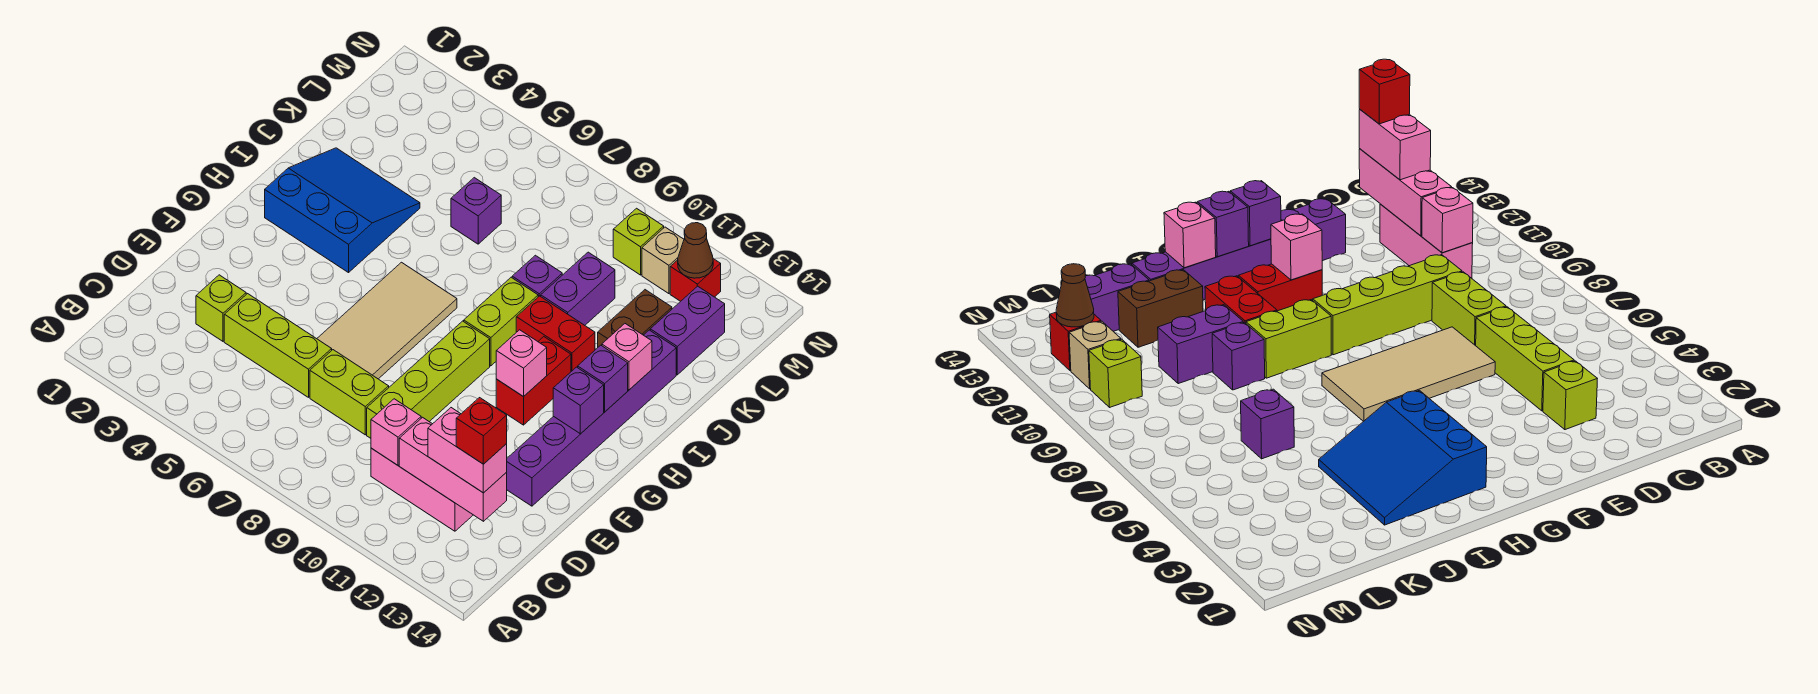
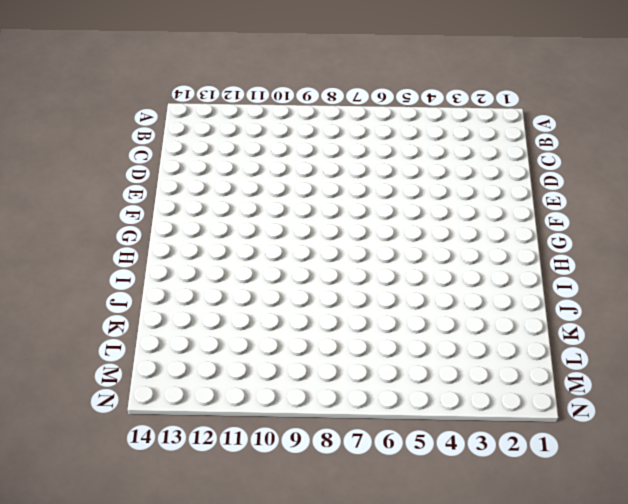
none -> pink brick C10:C12 level 1
none -> lime brick D3 level 1
none -> lime brick D4:D6 level 1

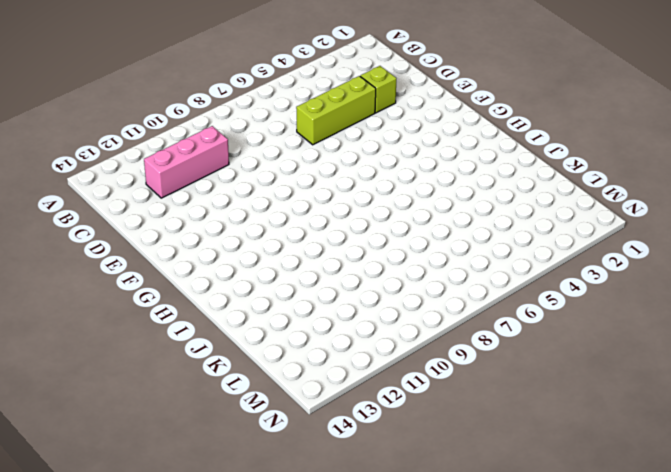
none -> lime brick D7:D8 level 1
none -> lime brick D9:G9 level 1
none -> tan tile E6:H7 level 1

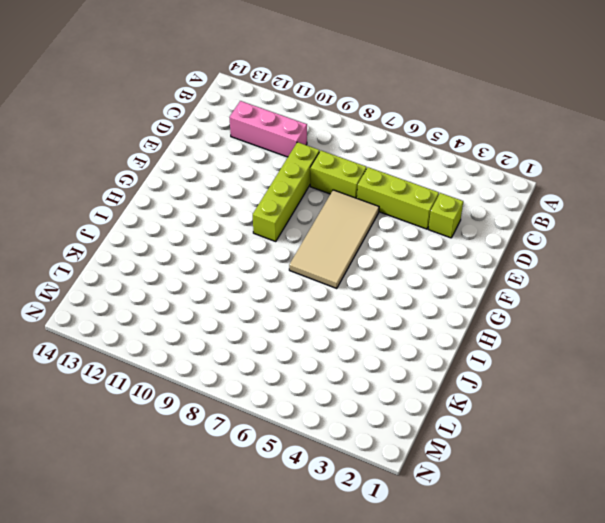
none -> purple brick E13:J13 level 1
none -> red brick G11:H11 level 1
none -> blue slope H2:J4 level 1 top H

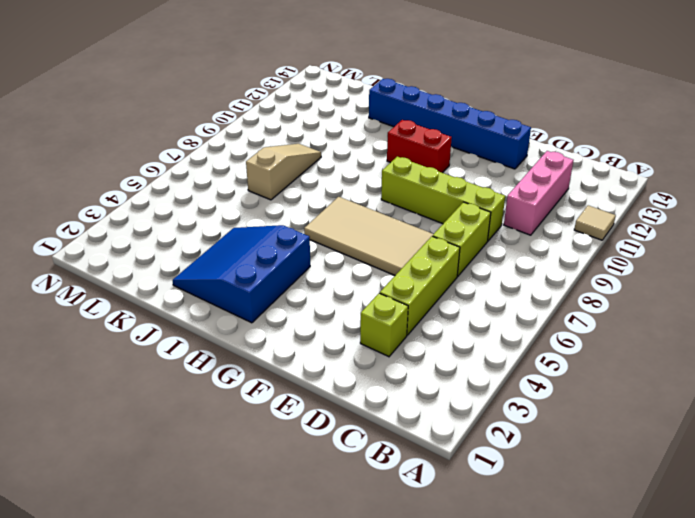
tan tile A11 level 1 -> none
blue brick E13:J13 level 1 -> purple brick E13:J13 level 1
tan slope K7:K9 level 1 top 7 -> none
none -> lime brick H9:I9 level 1
none -> red brick I10:I11 level 1
none -> purple brick J9 level 1

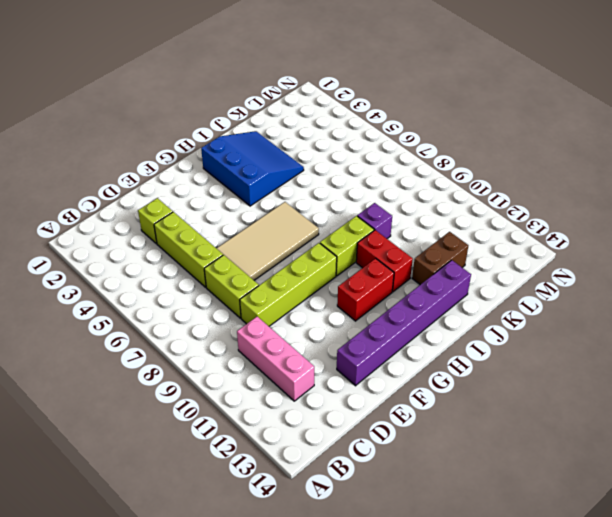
none -> purple brick J10:K10 level 1
none -> purple brick K6 level 1
none -> purple brick K13:L13 level 1

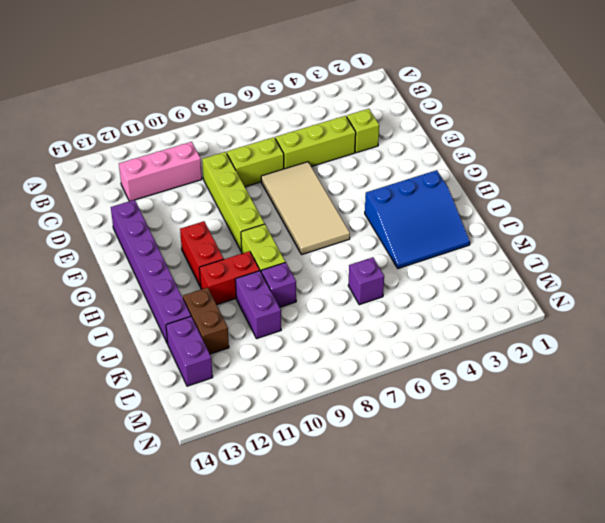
none -> lime brick M10 level 1
none -> tan brick M11 level 1
none -> red brick M12 level 1

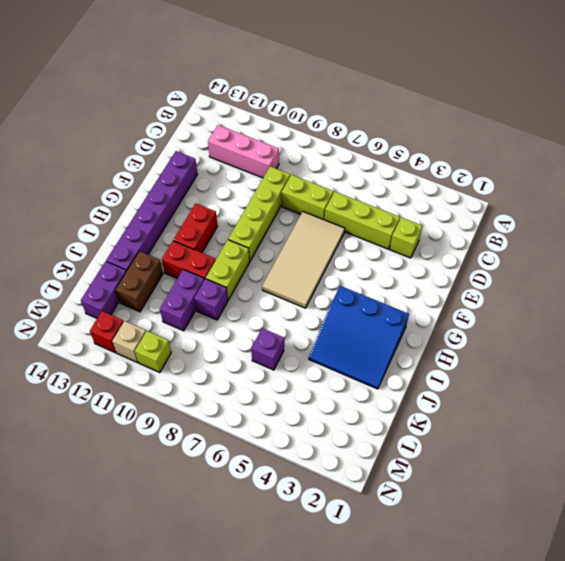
none -> pink brick C10 level 2
none -> pink brick C11:C13 level 2
none -> pink brick G11 level 2

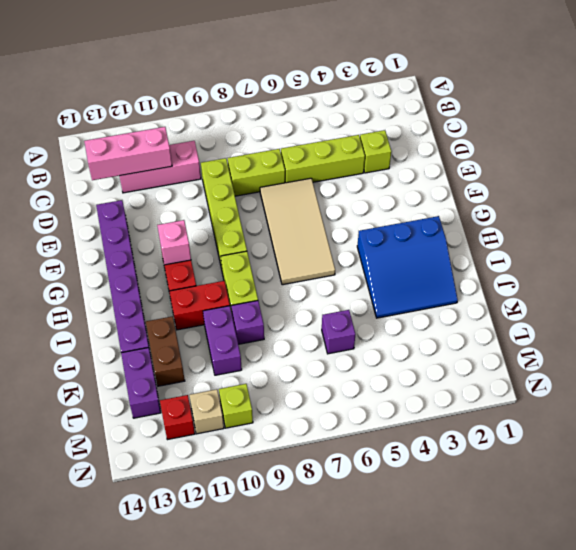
none -> pink brick C10 level 2
none -> purple brick G13 level 2
none -> purple brick H13 level 2

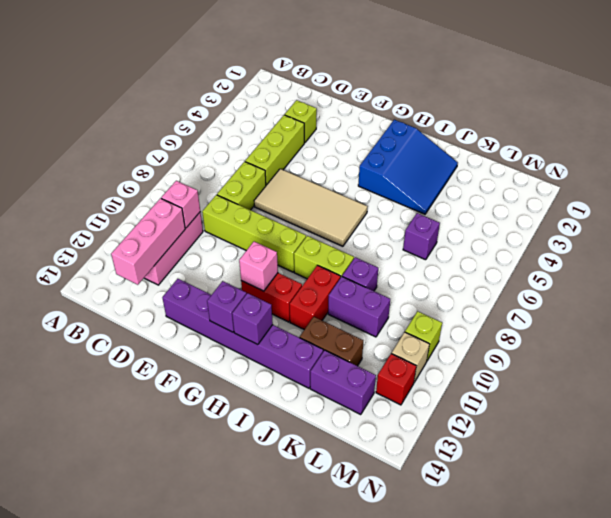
none -> pink brick I13 level 2
none -> brown cone M12 level 2
none -> pink brick C12:C13 level 3

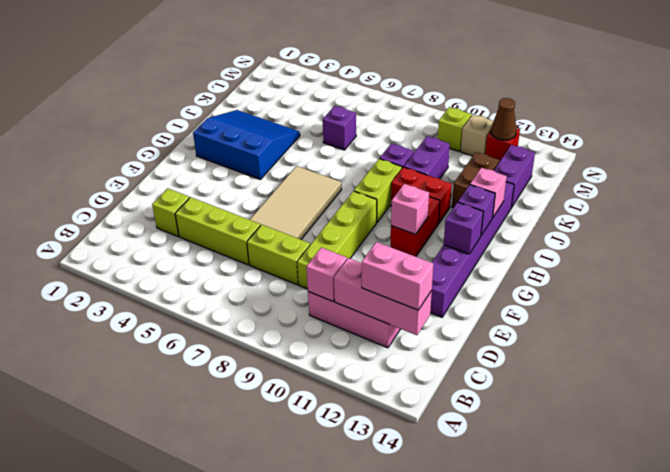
none -> red brick C13 level 4

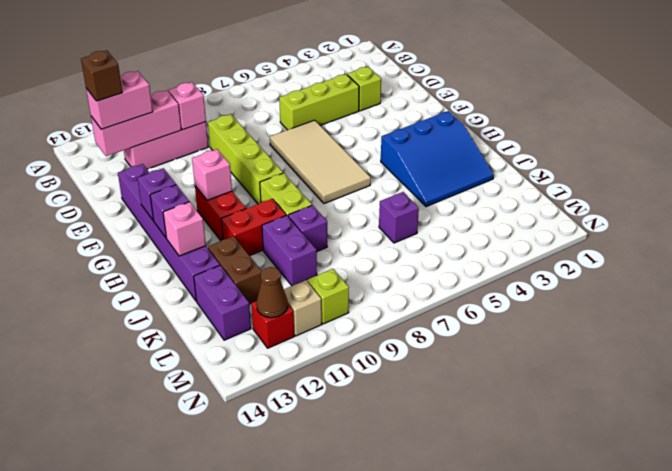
brown brick C13 level 4 -> red brick C13 level 4
none -> lime brick D7:D8 level 1

